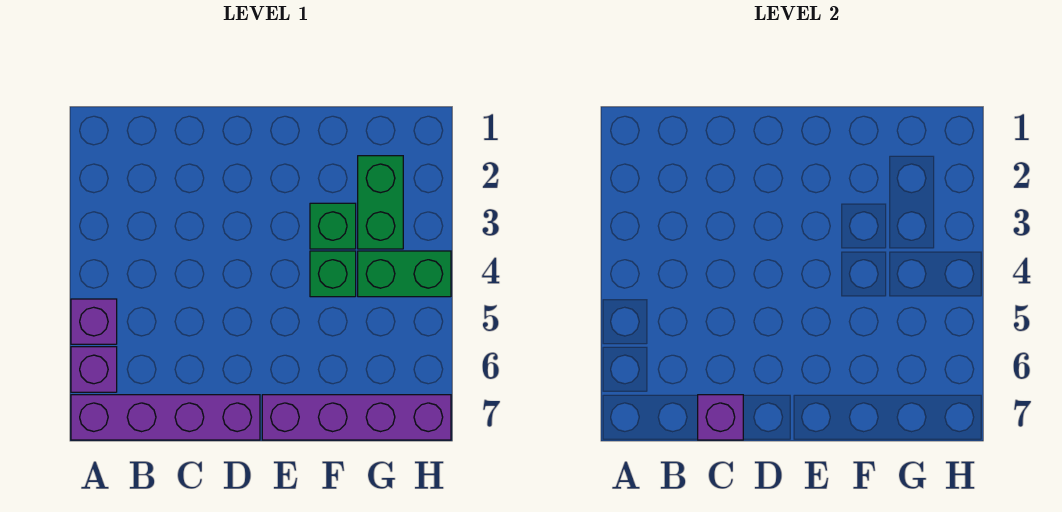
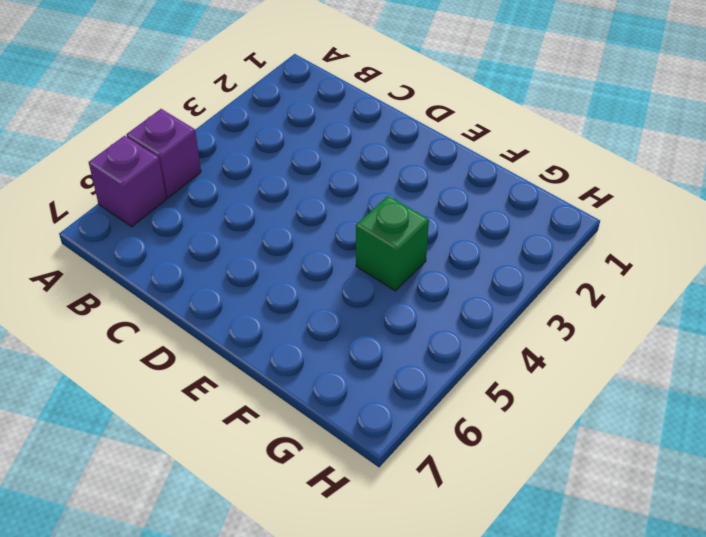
none -> purple brick A7:D7 level 1
none -> purple brick E7:H7 level 1

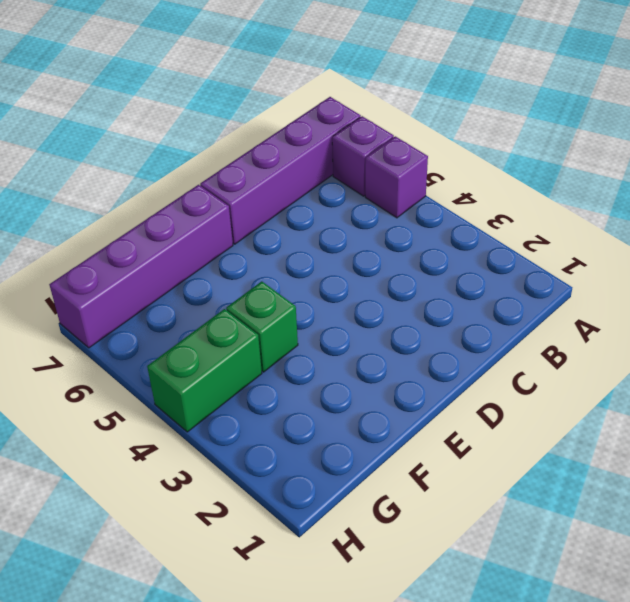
none -> green brick F3 level 1
none -> green brick G2:G3 level 1

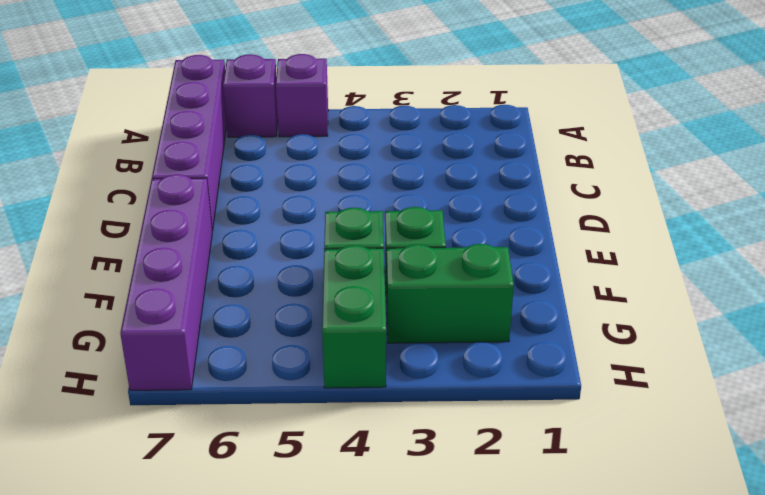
none -> purple brick C7 level 2

